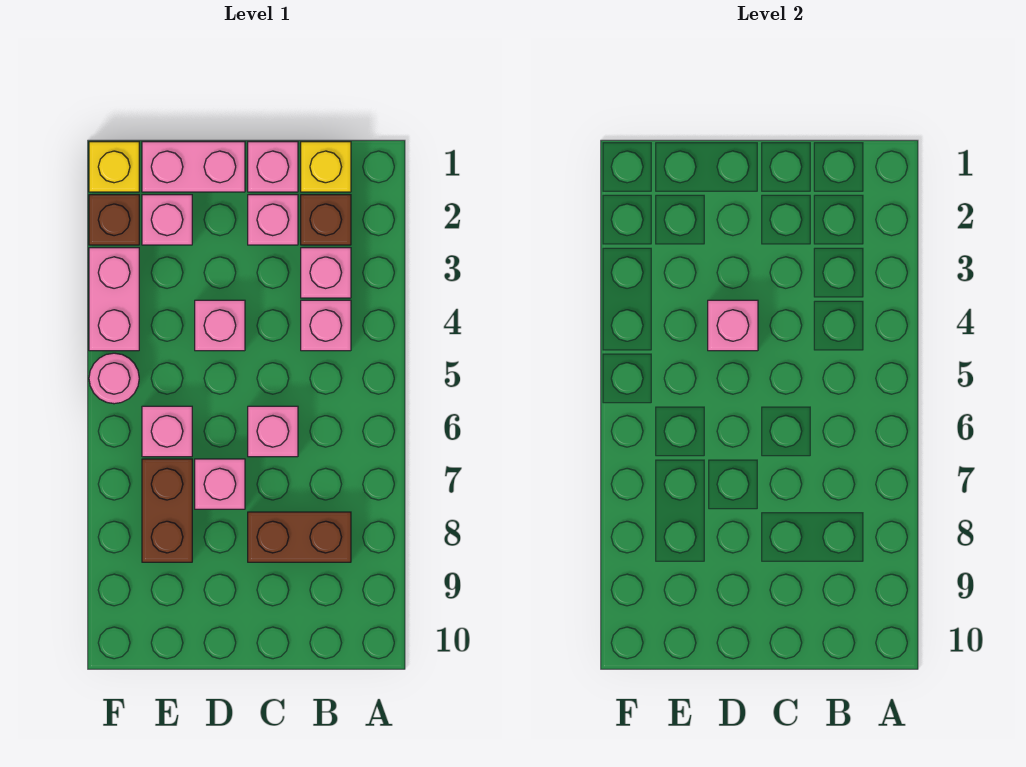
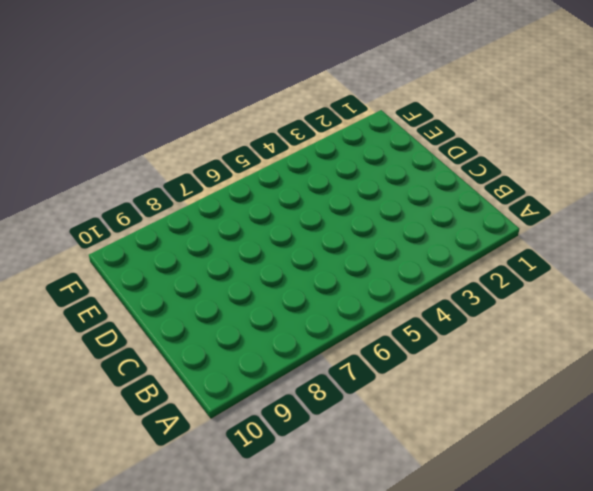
none -> yellow brick B1 level 1
none -> brown brick B2 level 1
none -> pink brick B3 level 1

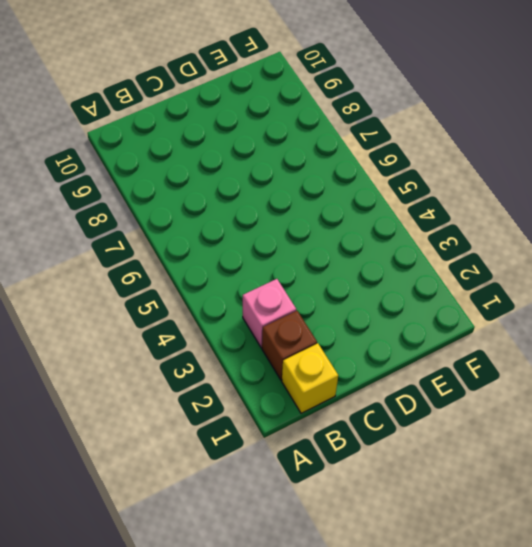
none -> pink brick B4 level 1
none -> brown brick B8:C8 level 1
none -> pink brick C1 level 1

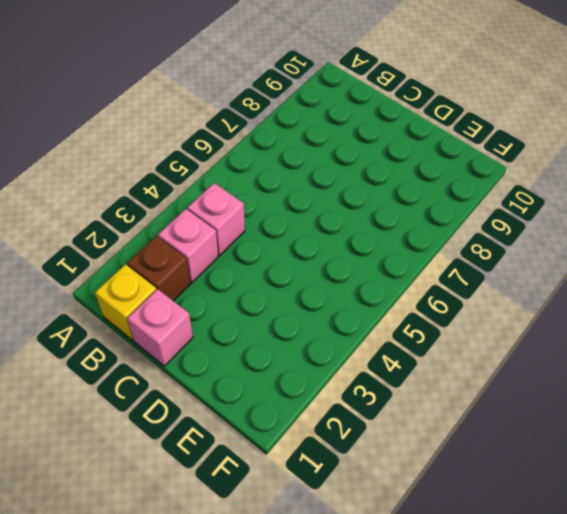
none -> brown brick B8:C8 level 1
none -> pink brick C2 level 1
none -> pink brick C6 level 1

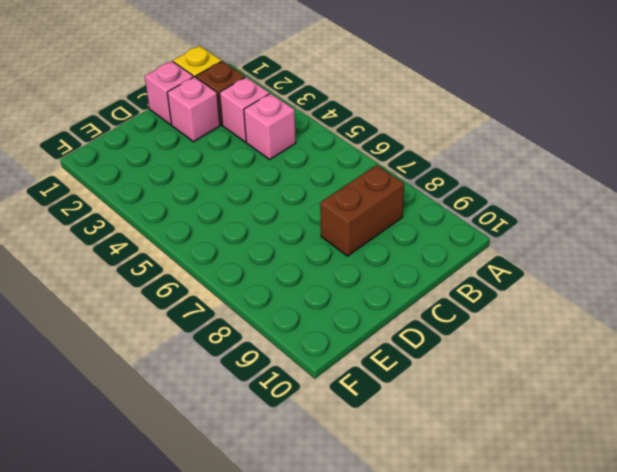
none -> pink brick C6 level 1
none -> pink brick D1:E1 level 1
none -> pink brick D4 level 1

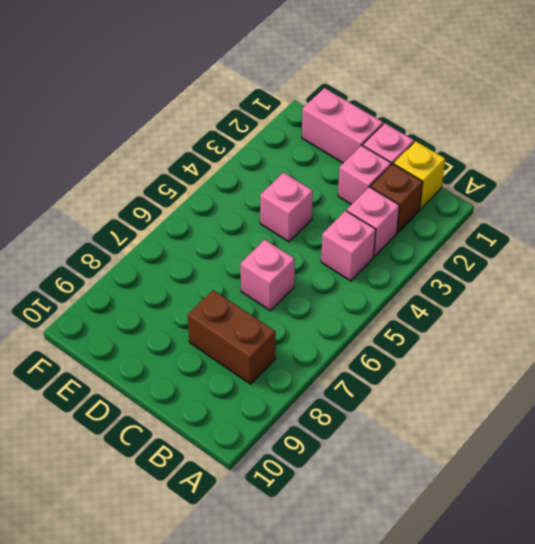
none -> pink brick D7 level 1
none -> pink brick E2 level 1
none -> pink brick E6 level 1

